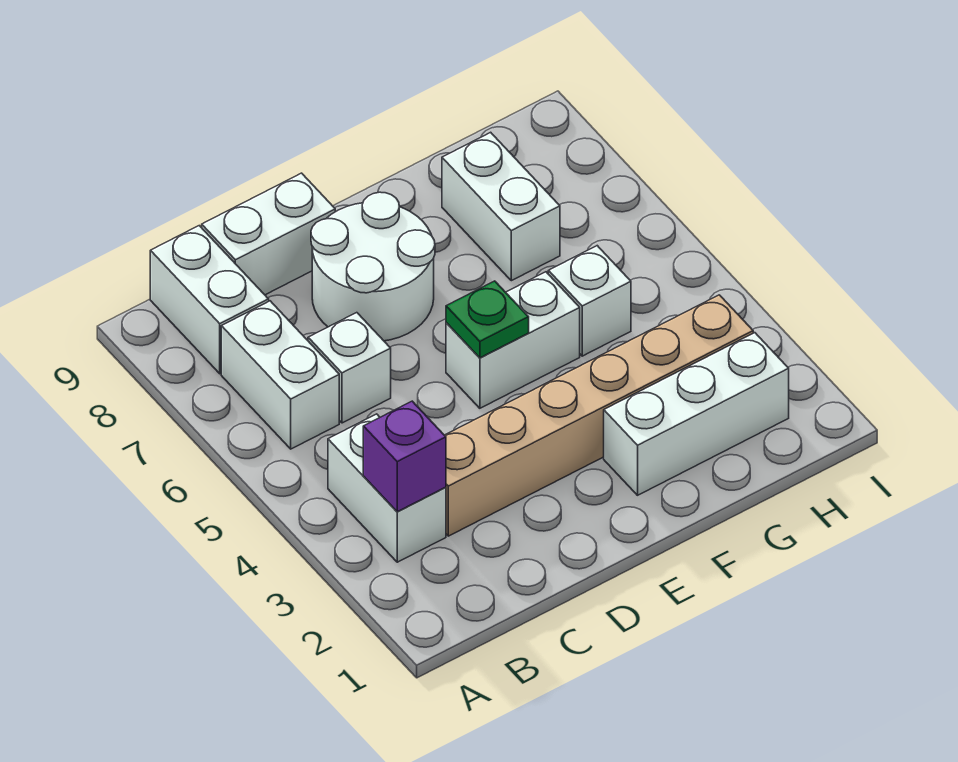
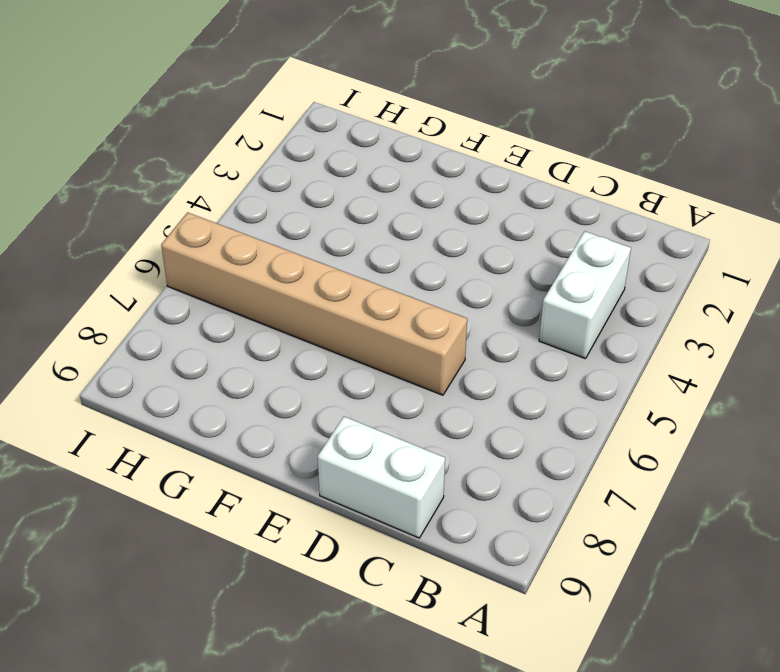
tan brick D6:I6 level 1 -> tan brick C3:H3 level 1
none -> white brick B6:B7 level 1
none -> white brick B8:B9 level 1
none -> white brick C6 level 1

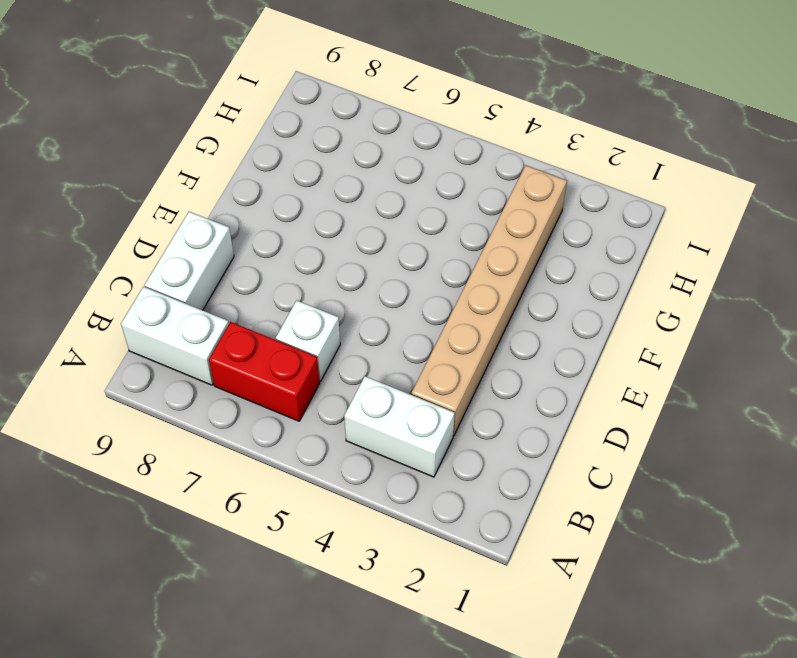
red brick B6:B7 level 1 -> white brick B6:B7 level 1
none -> white round brick D7:E8 level 1
none -> white brick E5:F5 level 1
none -> white brick F2:H2 level 1

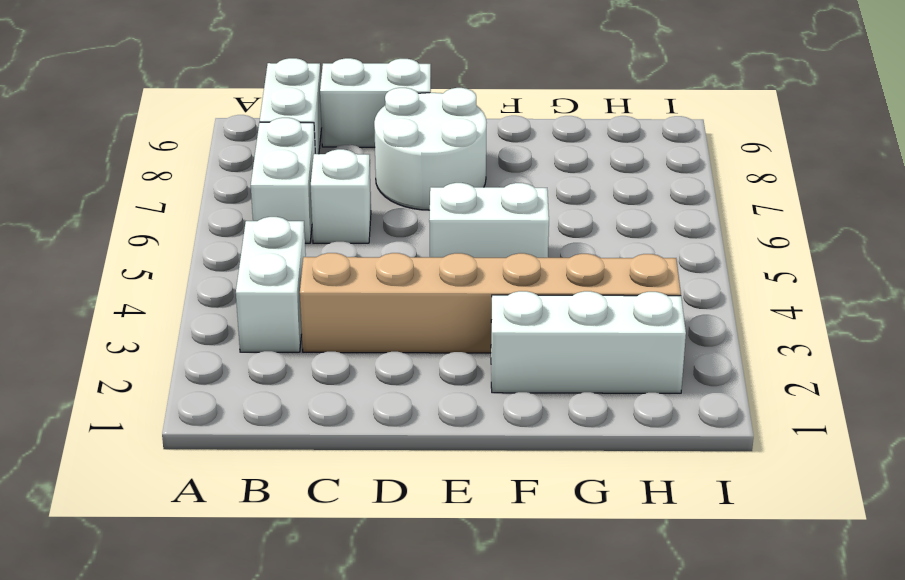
none -> white brick G5 level 1
none -> white brick G7:G8 level 1
none -> purple brick B3 level 2

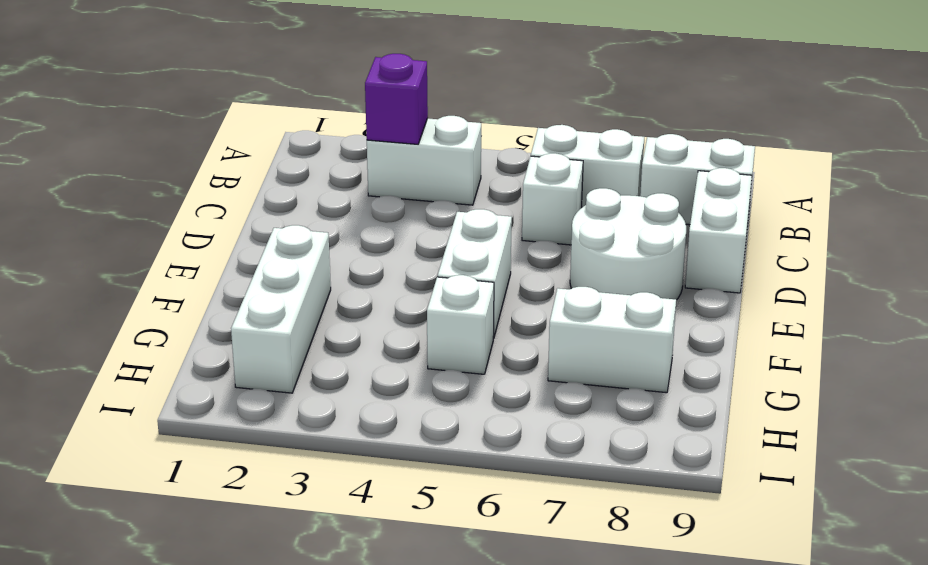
none -> tan brick C3:H3 level 1
none -> green plate E5 level 2

